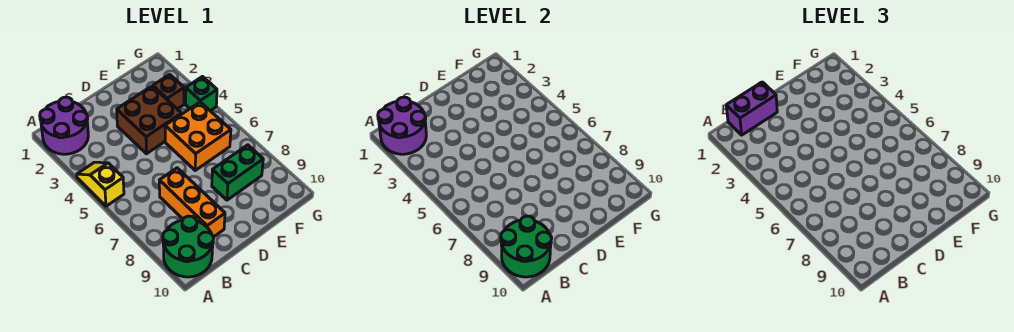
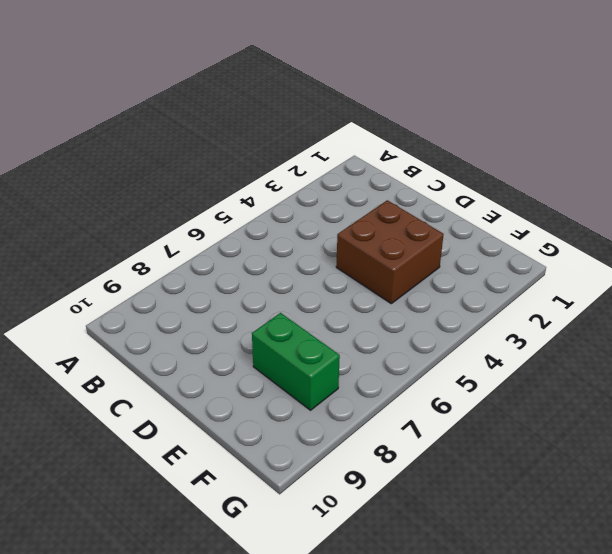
none -> purple round brick A1:B2 level 1
none -> yellow slope A4:A5 level 1 top 5
none -> green round brick A9:B10 level 1

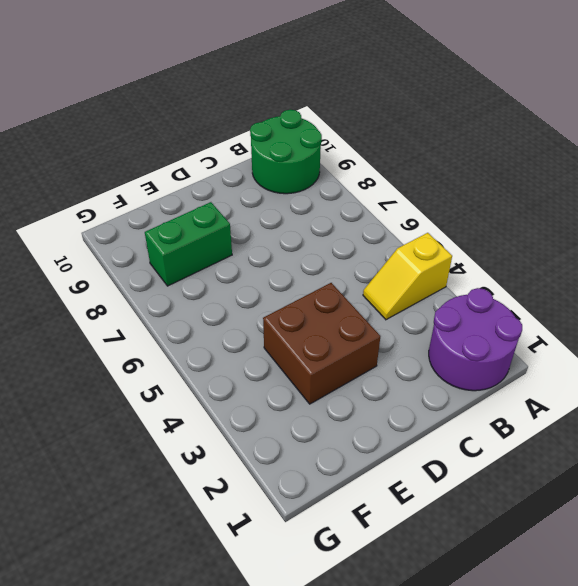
yellow slope A4:B4 level 1 top A -> yellow slope A4:A5 level 1 top 5
none -> orange brick C7:C9 level 1
none -> orange brick E5:F6 level 1
none -> brown brick F3 level 1

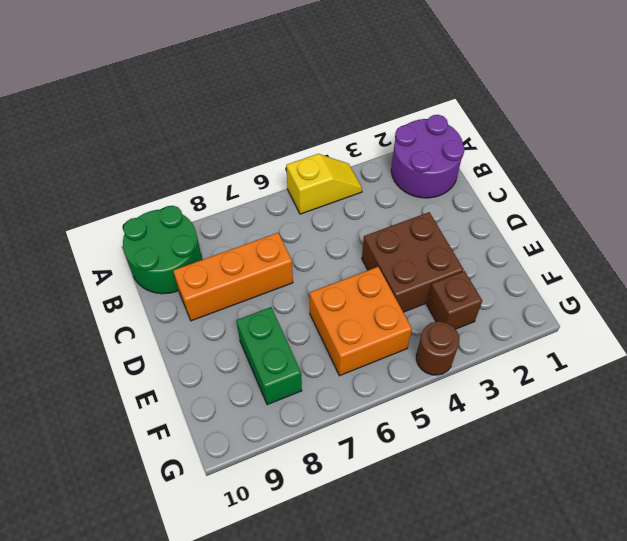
brown round brick G4 level 1 -> green brick G4 level 1
none -> purple round brick A1:B2 level 2
none -> green round brick A9:B10 level 2
none -> purple brick B1:C1 level 3

